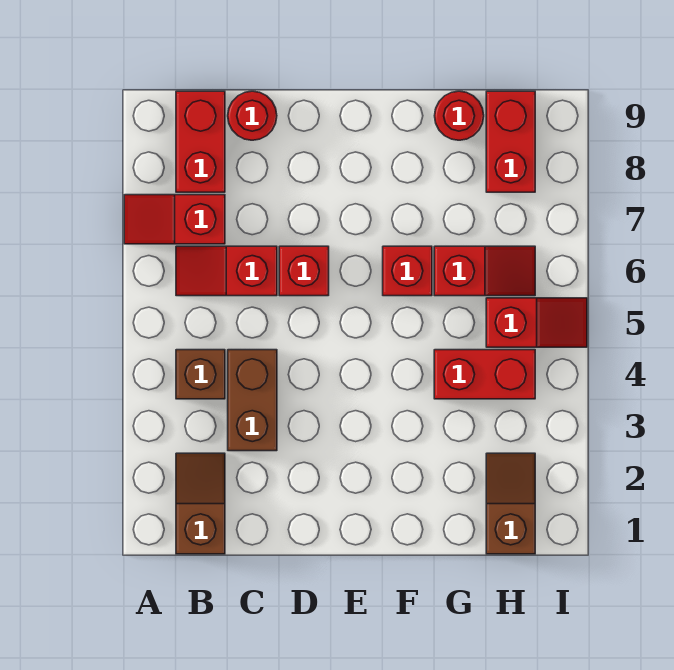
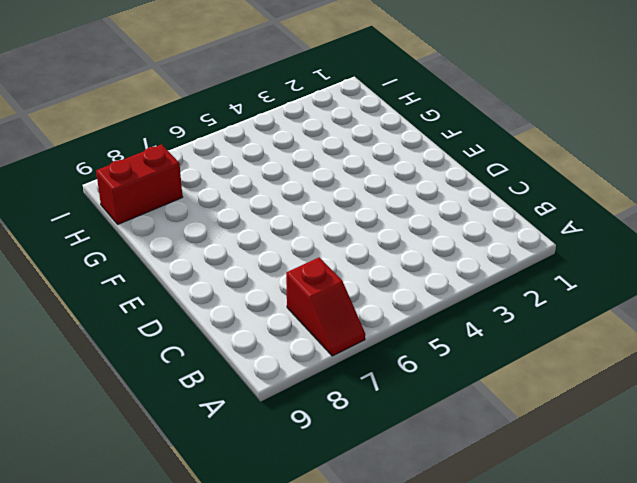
none -> brown slope B1:B2 level 1 top 1
none -> brown brick B4 level 1
none -> red slope B6:C6 level 1 top C

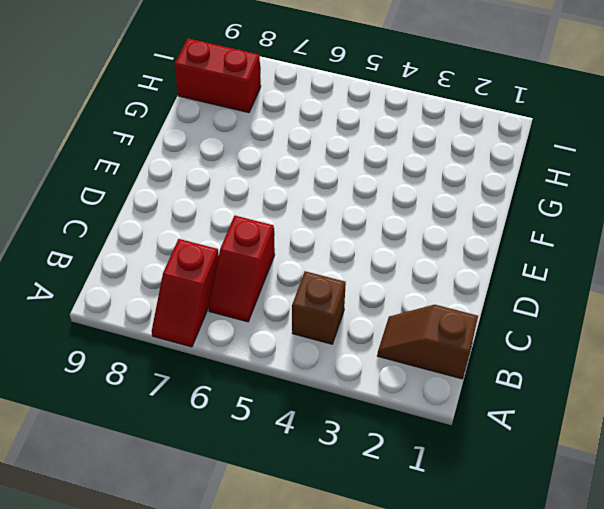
none -> red brick B8:B9 level 1
none -> brown brick C3:C4 level 1
none -> red round brick C9 level 1

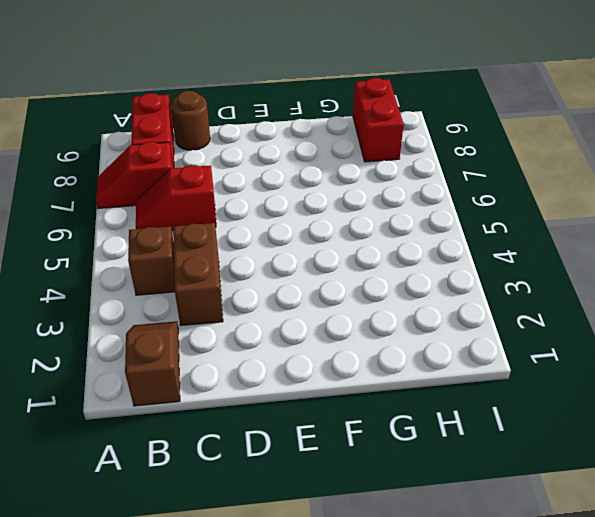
brown round brick C9 level 1 -> red round brick C9 level 1
none -> red brick D6 level 1
none -> red brick F6 level 1
none -> red brick G4:H4 level 1

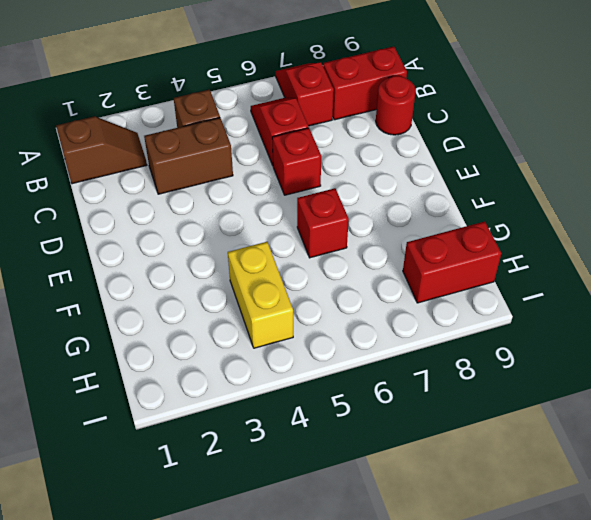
yellow brick G4:H4 level 1 -> red brick G4:H4 level 1
none -> red slope G6:H6 level 1 top G
none -> red round brick G9 level 1
none -> brown slope H1:H2 level 1 top 1

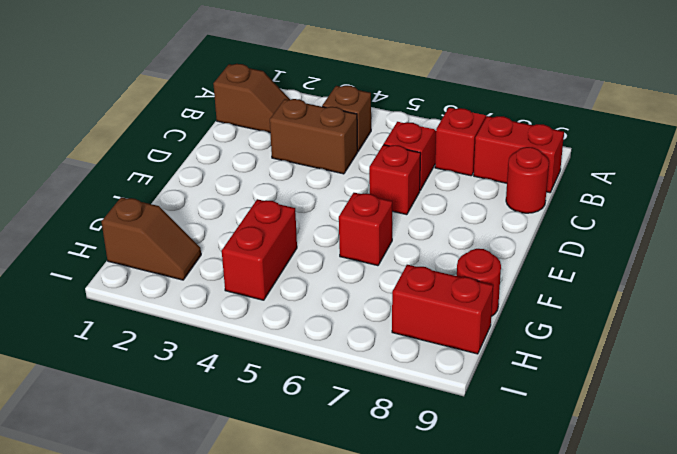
none -> red slope G6:H6 level 1 top G
none -> red slope H5:I5 level 1 top H

